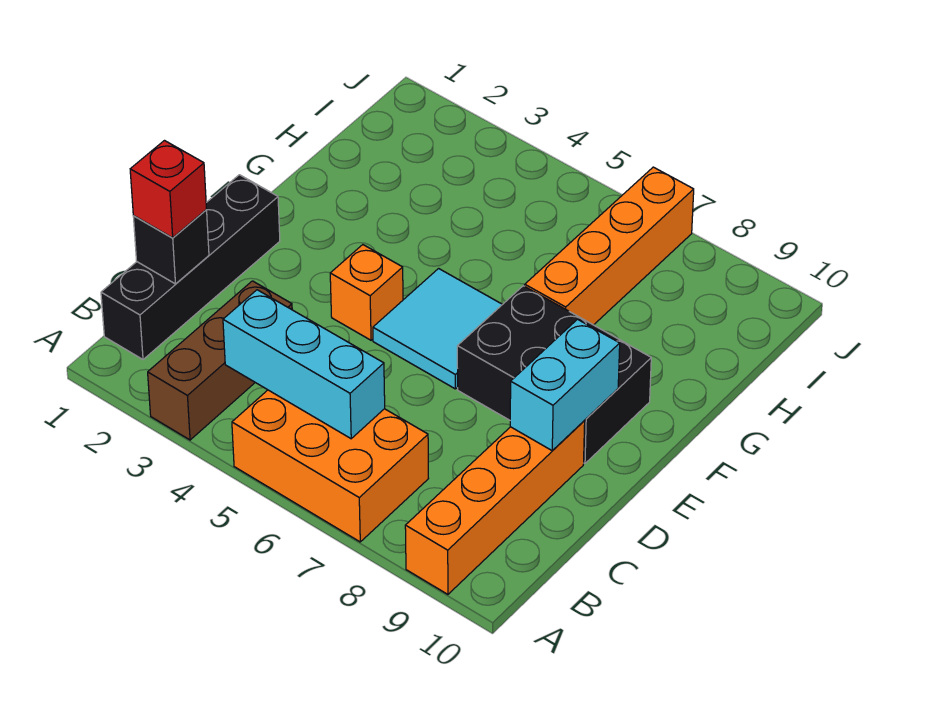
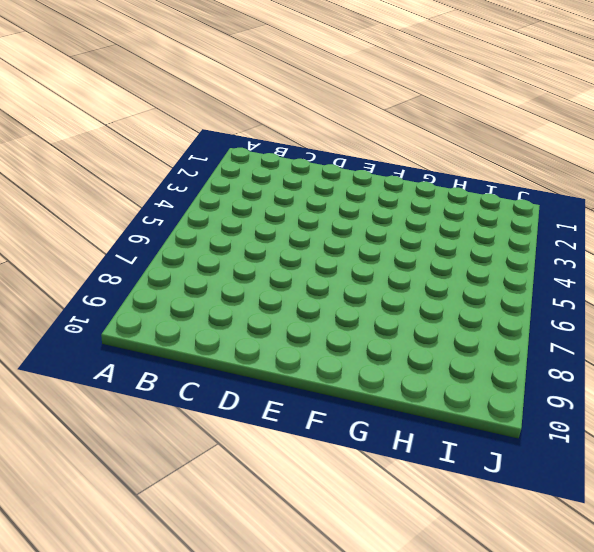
none -> brown brick A3:C3 level 1
none -> orange brick A5:B7 level 1
none -> orange brick A9:D9 level 1

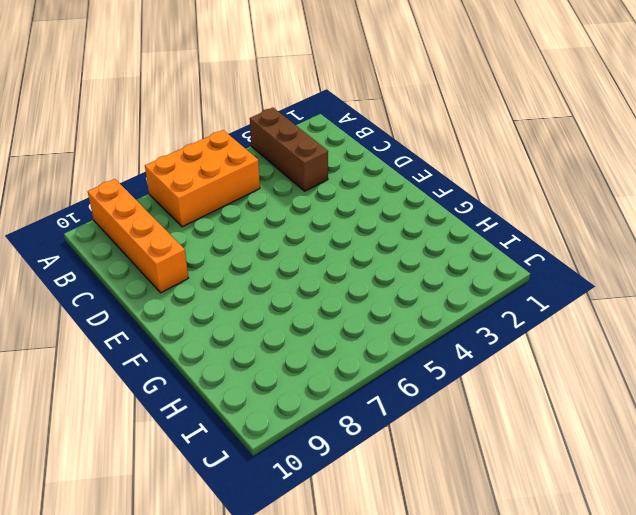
none -> black brick B1:E1 level 1
none -> orange brick E4 level 1
none -> cyan tile E5:F6 level 1

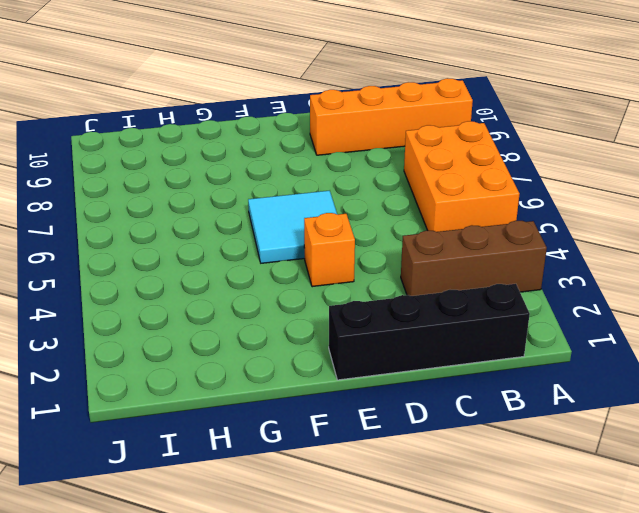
none -> black brick E7:F9 level 1
none -> orange brick G7:J7 level 1
none -> cyan brick B4:B6 level 2

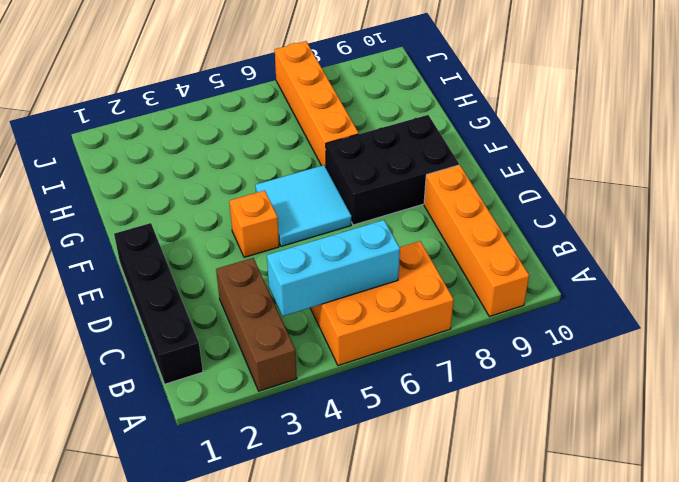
none -> black brick C1 level 2
none -> cyan brick D9:E9 level 2
none -> red brick C1 level 3

